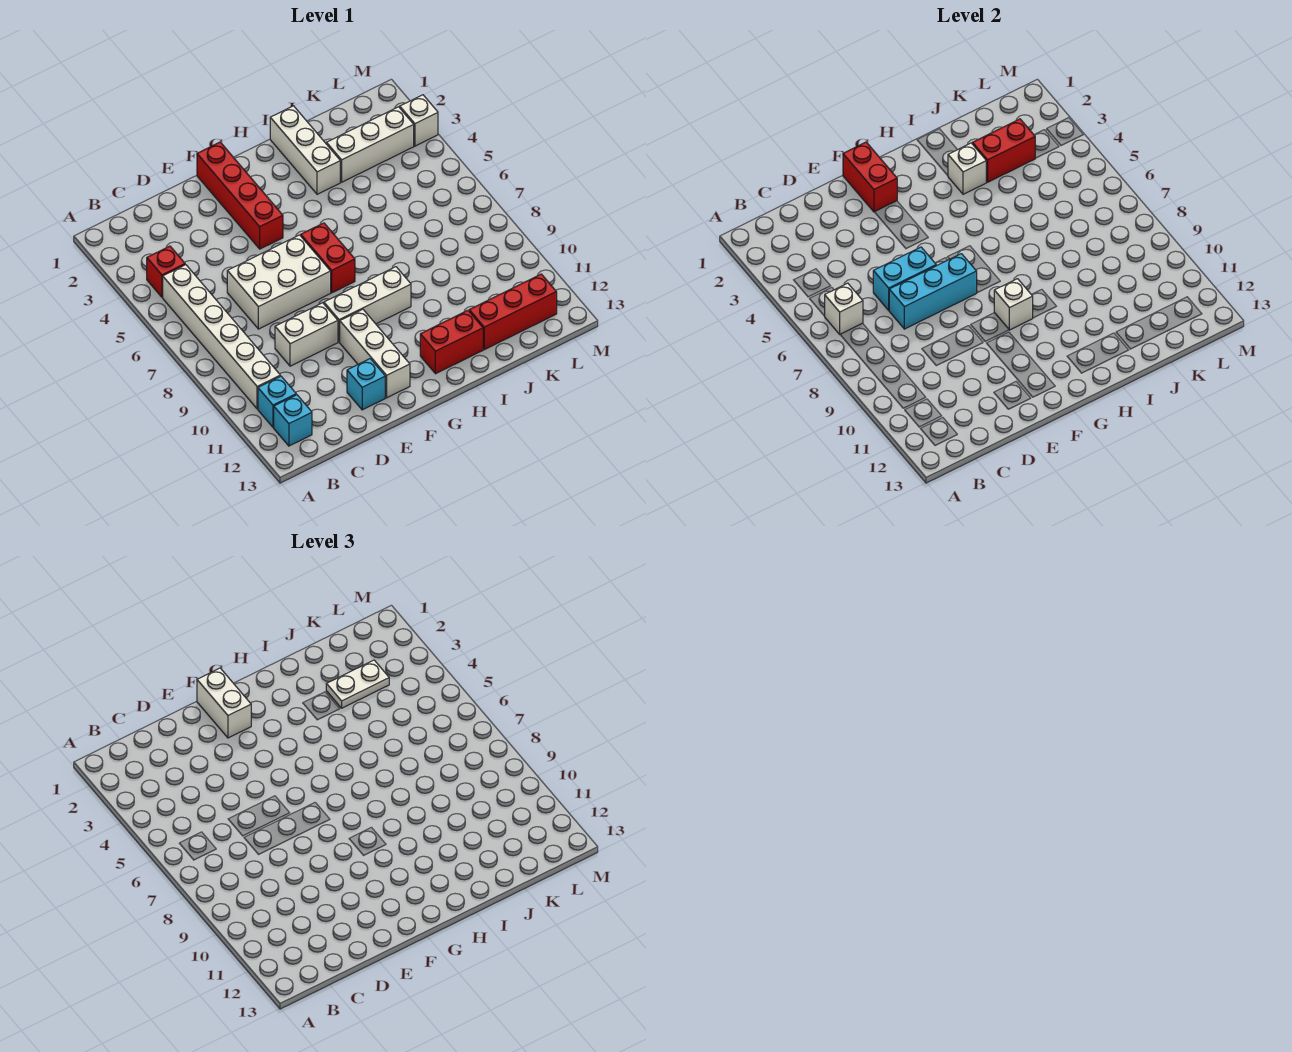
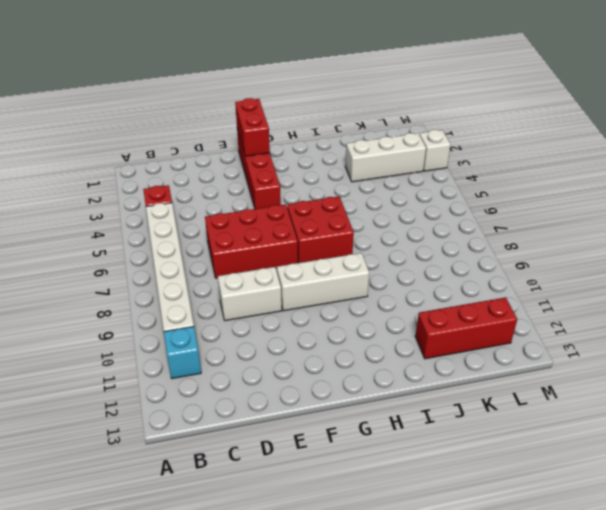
red brick D6:F7 level 1 -> white brick D6:F7 level 1
red brick G6:H7 level 1 -> red brick G6:G7 level 1
none -> cyan brick B12 level 1
none -> cyan brick E12 level 1
none -> white brick F10:F12 level 1

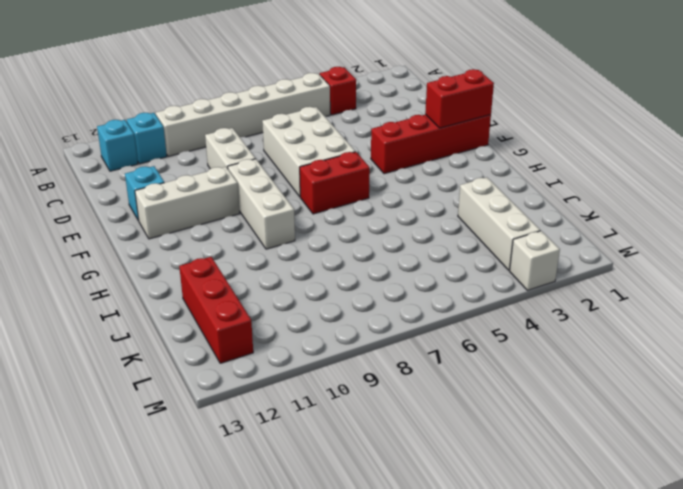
none -> red brick H12:I12 level 1
none -> white brick I1:I3 level 1
none -> white brick B6 level 2

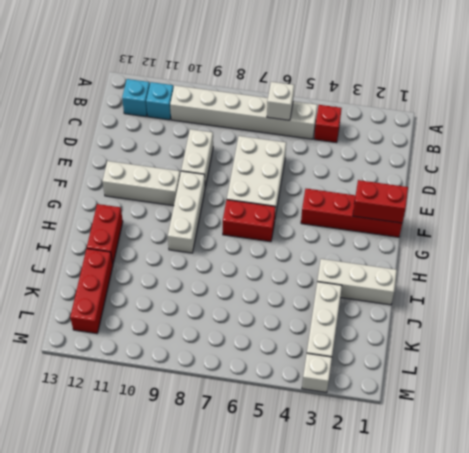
none -> cyan brick E12 level 1
none -> cyan brick D6:E6 level 2
none -> cyan brick D7:F7 level 2

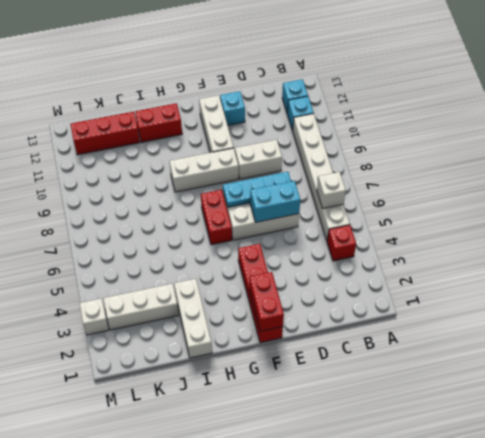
cyan plate D7:F7 level 2 -> cyan brick D7:F7 level 2
none -> white brick G9 level 2
none -> white brick I3 level 2
none -> red brick J3:K3 level 2

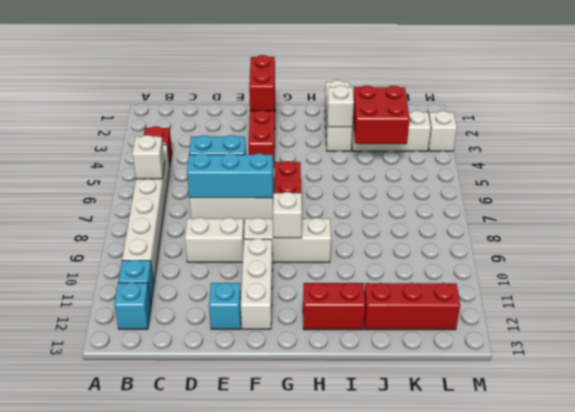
red brick J3:K4 level 2 -> red brick J3:K3 level 2
none -> white brick F1:F2 level 3
none -> white plate J3:K3 level 3

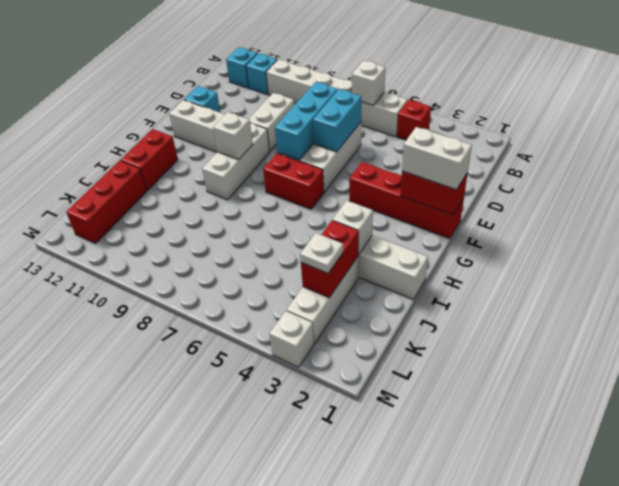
white plate K3 level 3 -> white plate J3:K3 level 3

